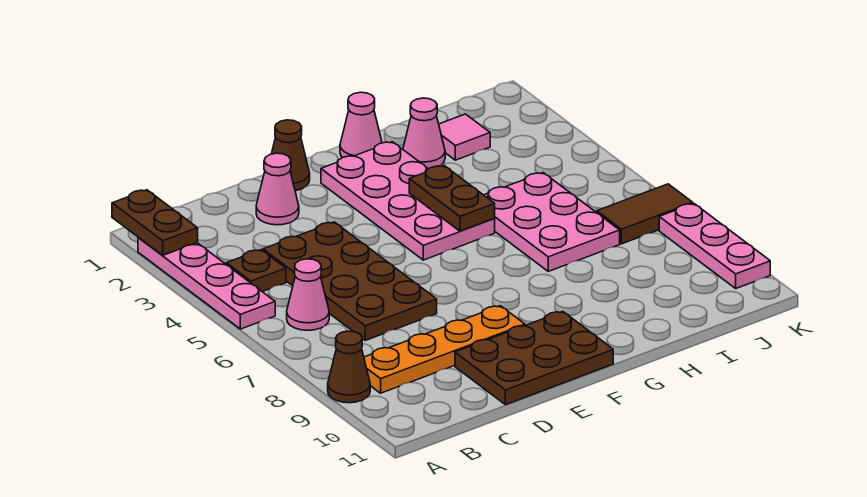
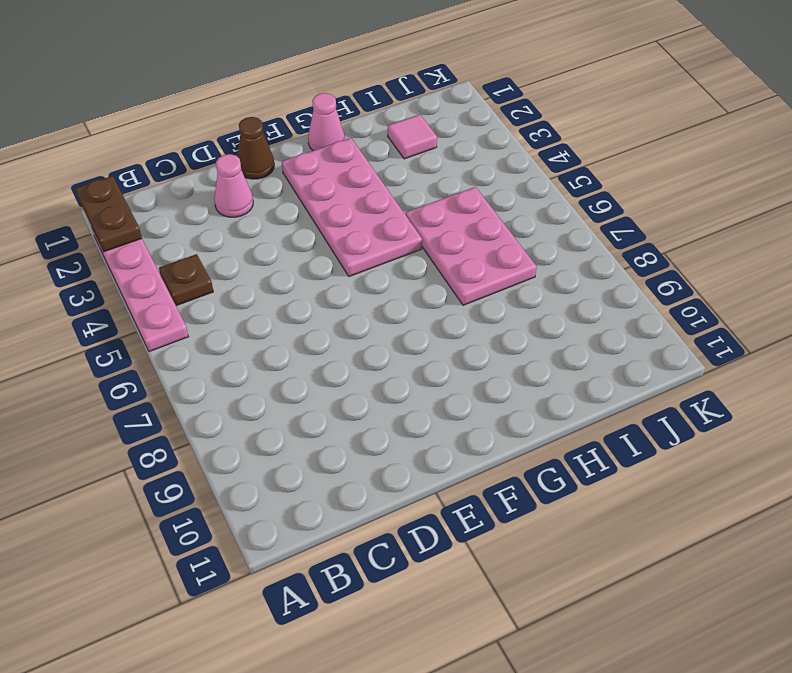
none -> brown cone A9 level 1
none -> pink cone B6 level 1
none -> orange plate B9:E9 level 1

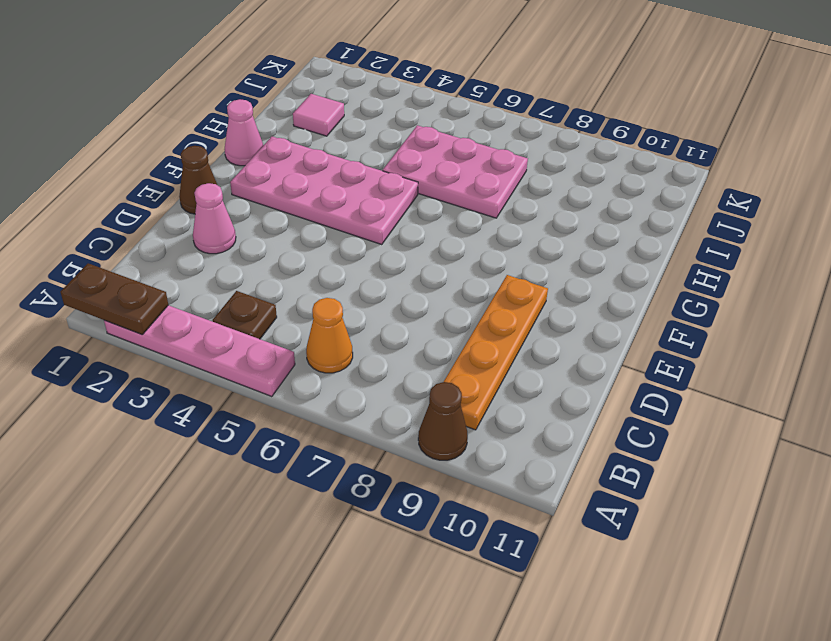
orange cone B6 level 1 -> pink cone B6 level 1
none -> brown plate C4:D7 level 1
none -> brown plate D10:F11 level 1
none -> pink cone H2 level 1

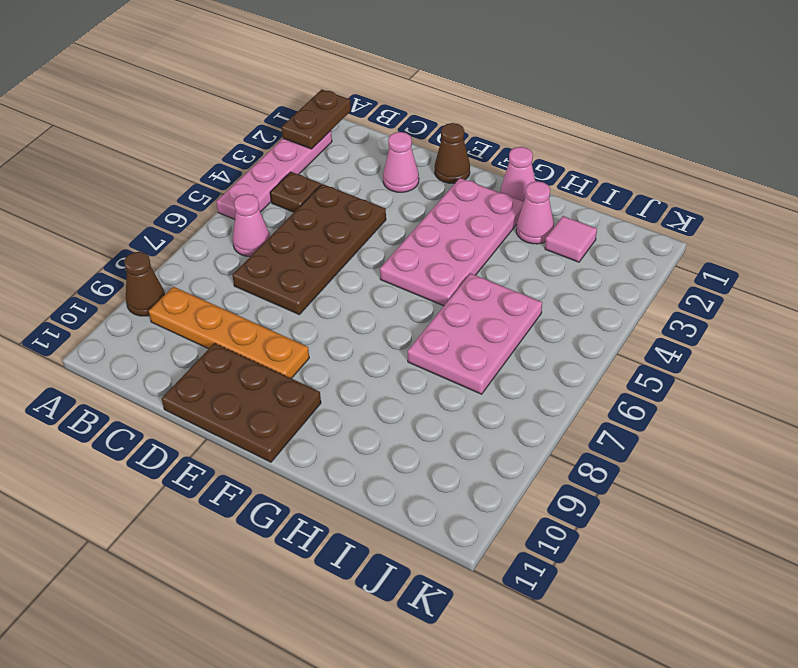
none -> brown tile J7:K7 level 1
none -> pink plate K8:K10 level 1
none -> brown plate G4:G5 level 2

